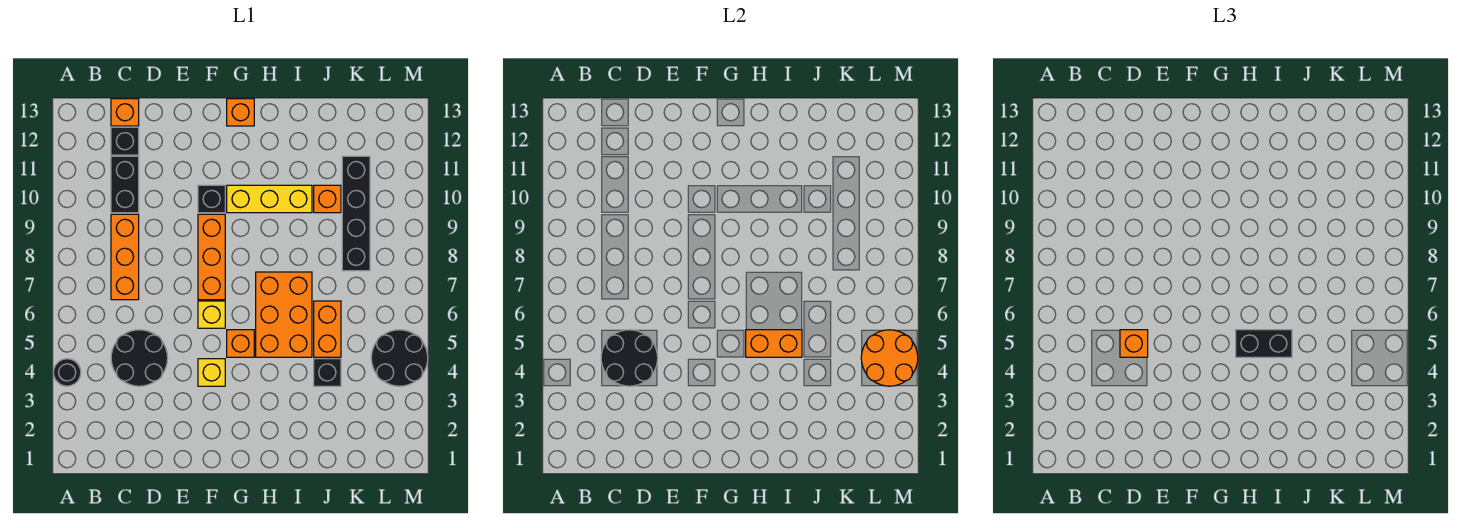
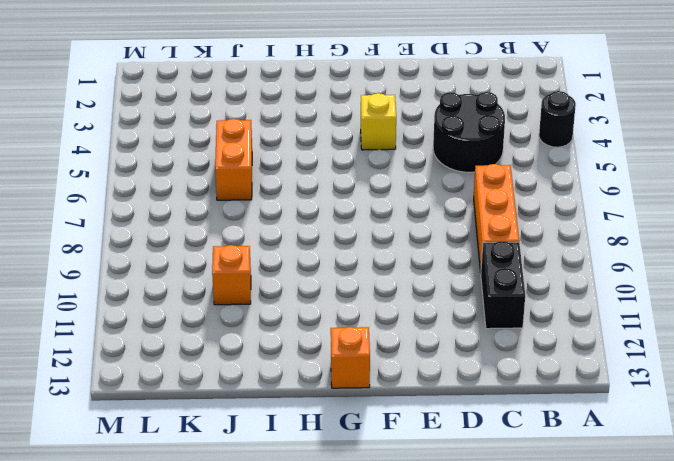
none -> black brick C12 level 1
none -> orange brick C13 level 1
none -> yellow brick F6 level 1

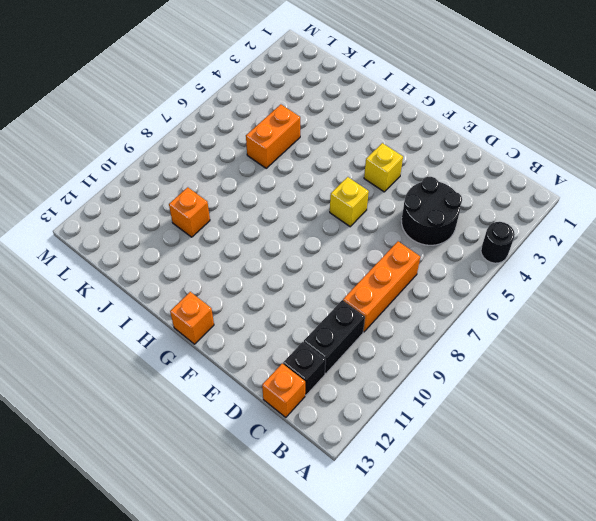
none -> orange brick F7:F9 level 1
none -> black brick F10 level 1
none -> orange brick G5 level 1

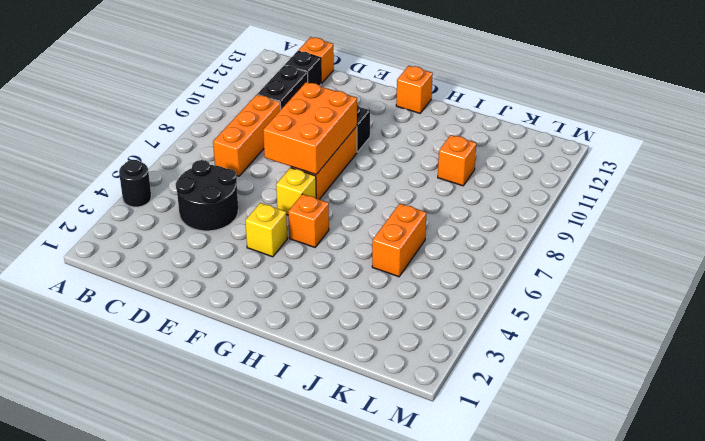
orange brick E7:F9 level 2 -> orange brick H5:I7 level 1
none -> yellow brick G10:I10 level 1
none -> black brick J4 level 1
none -> black brick K8:K11 level 1

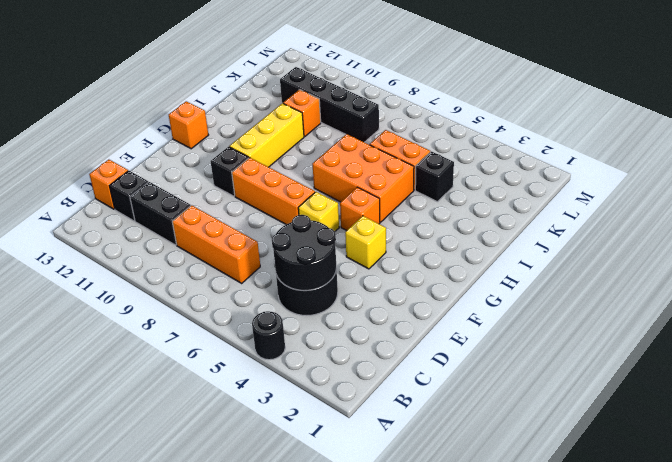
none -> black round brick L4:M5 level 1
none -> orange brick H5:I5 level 2
none -> orange round brick L4:M5 level 2

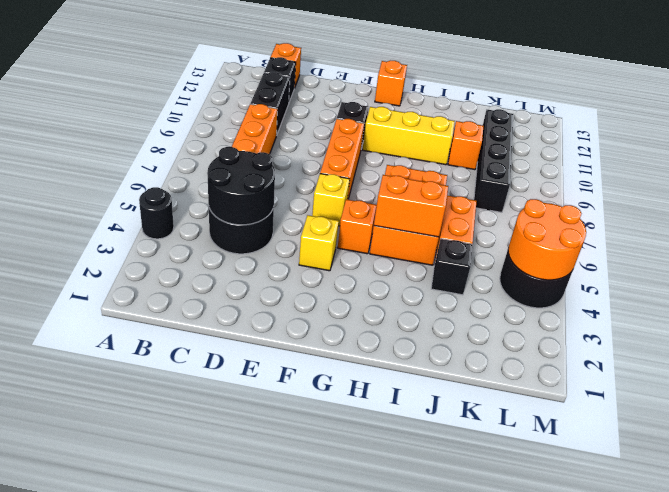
none -> orange brick D5 level 3
none -> black brick H5:I5 level 3

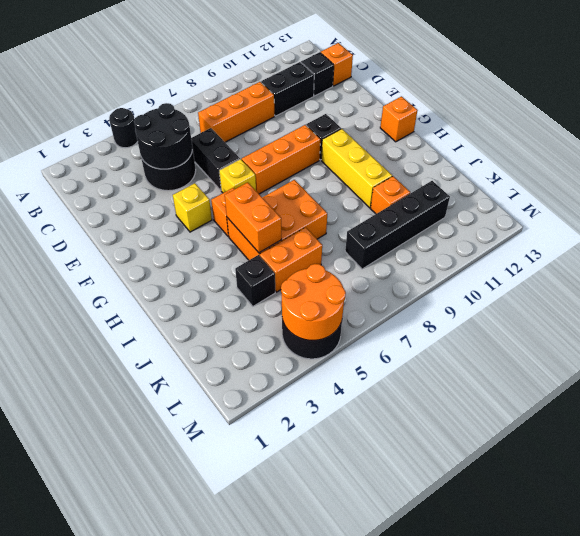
black brick D6:E6 level 1 -> black brick H5:I5 level 3
none -> orange brick D5 level 3

